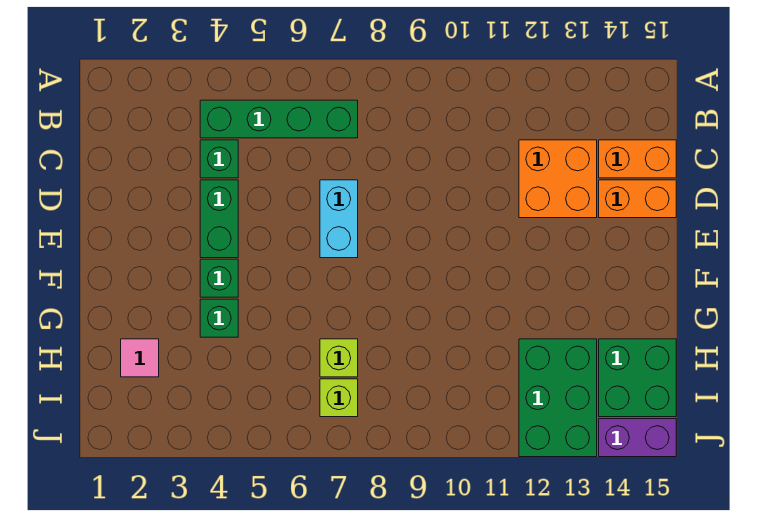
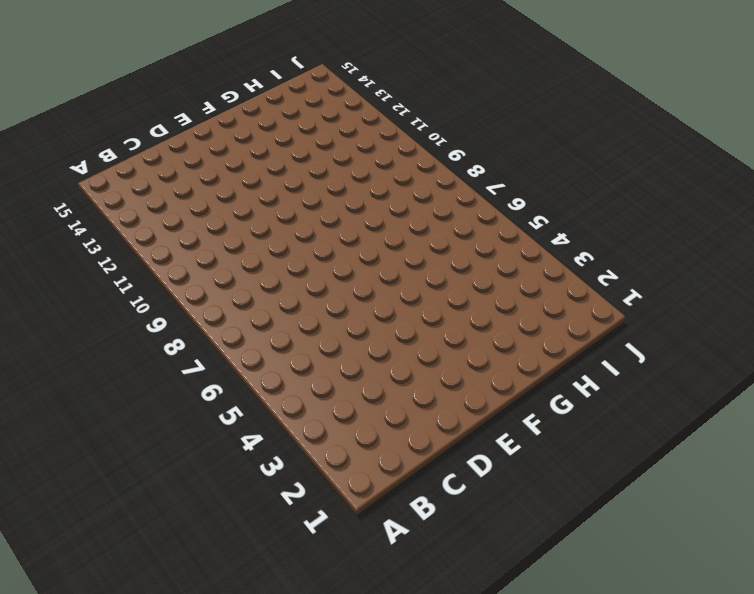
none -> green brick B4:B7 level 1
none -> green brick C4 level 1
none -> orange brick C12:D13 level 1

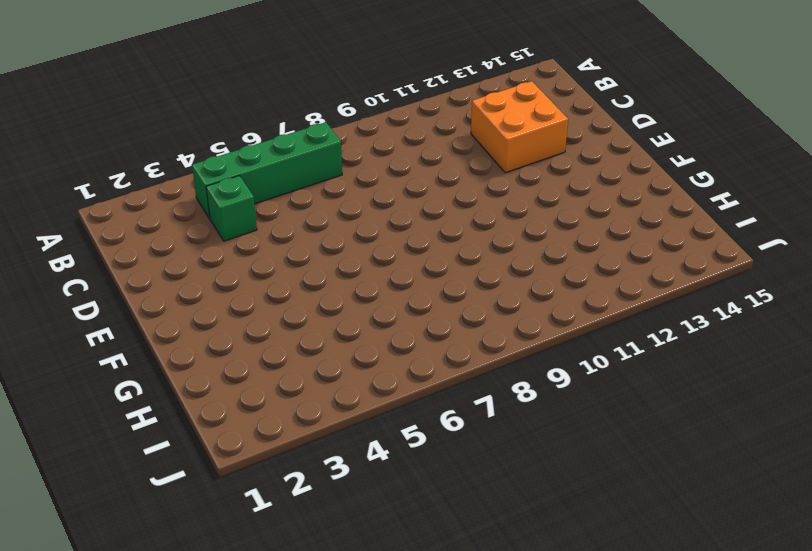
none -> orange brick C14:C15 level 1
none -> green brick D4:E4 level 1
none -> cyan brick D7:E7 level 1

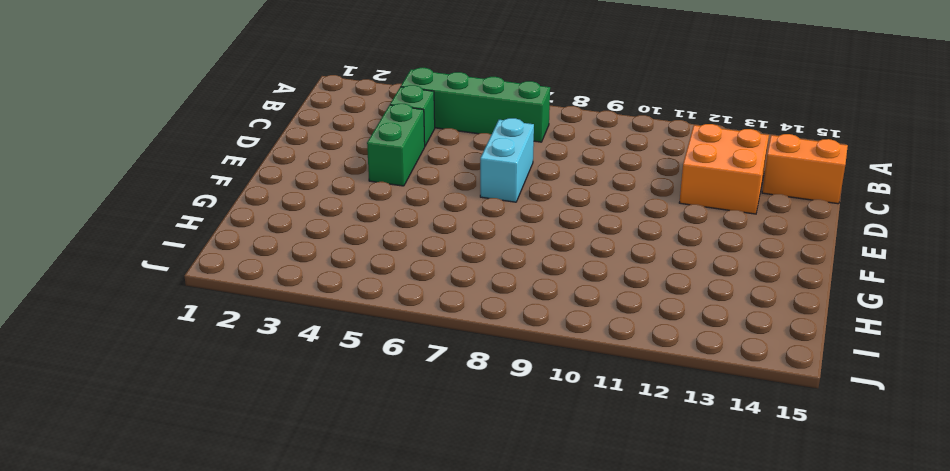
none -> orange brick D14:D15 level 1
none -> green brick F4 level 1
none -> green brick G4 level 1

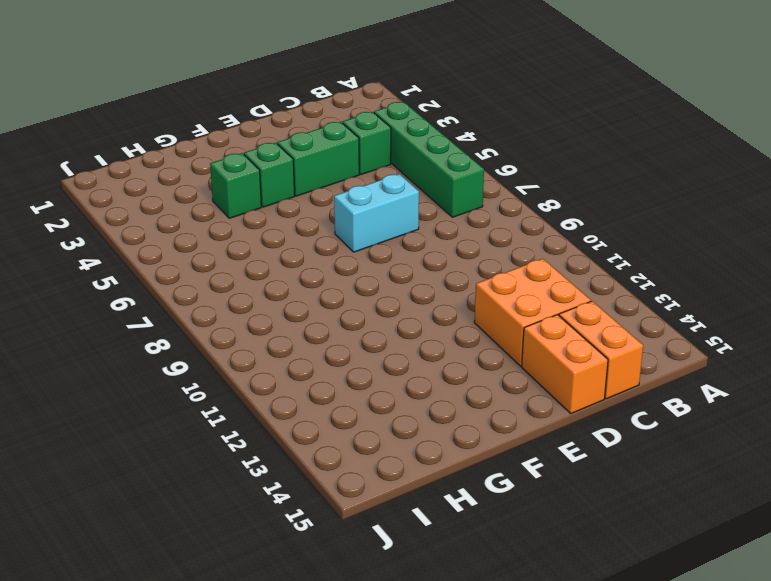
none -> pink tile H2 level 1
none -> lime brick H7 level 1
none -> green brick H12:J13 level 1

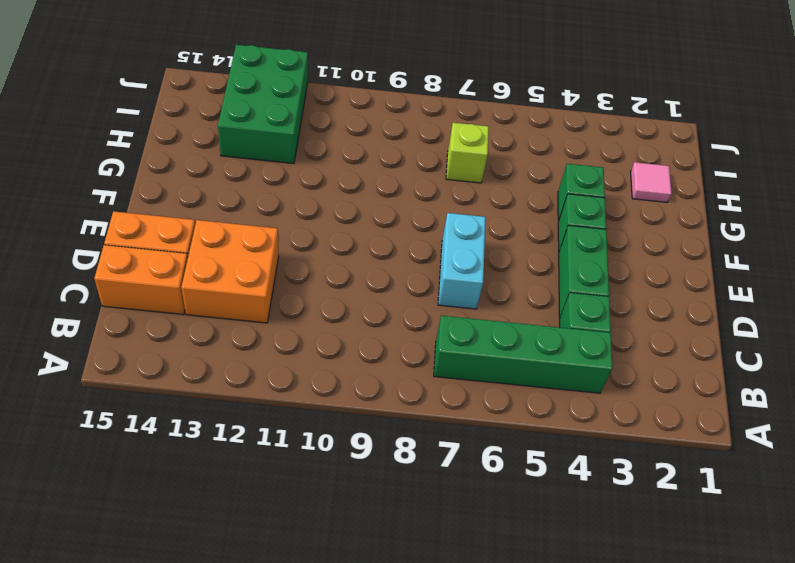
none -> green brick H14:I15 level 1
none -> lime brick I7 level 1
none -> purple brick J14:J15 level 1

